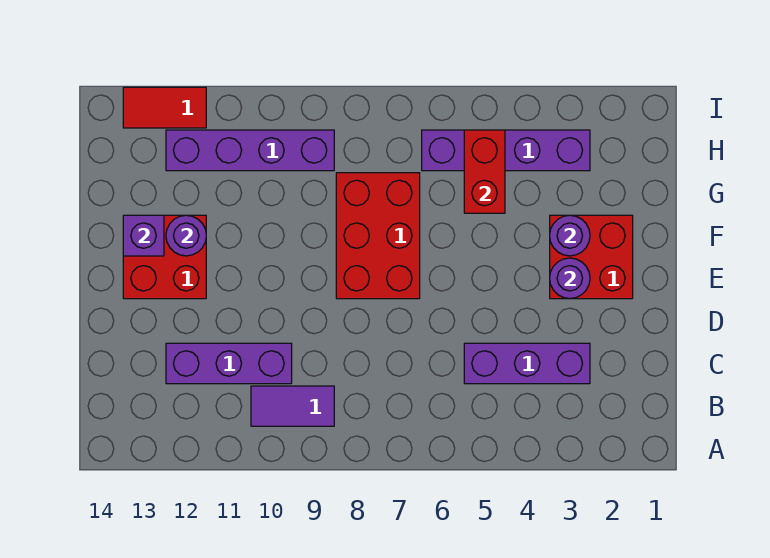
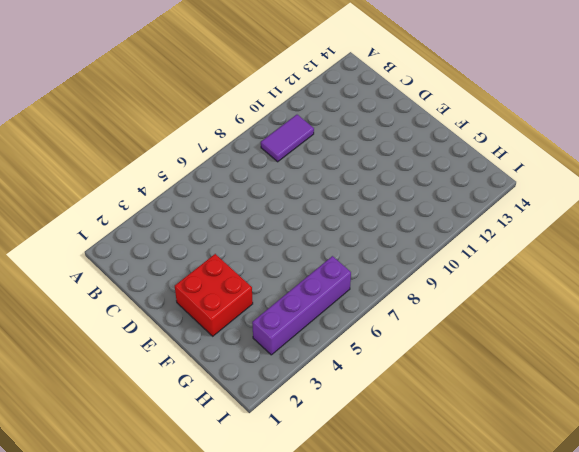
none -> purple brick C3:C5 level 1
none -> purple brick C10:C12 level 1
none -> red brick E7:G8 level 1

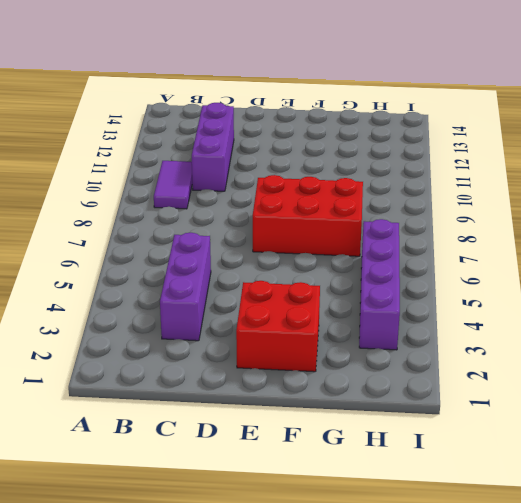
none -> red brick E12:F13 level 1
none -> purple brick H9:H12 level 1
none -> red tile I12:I13 level 1

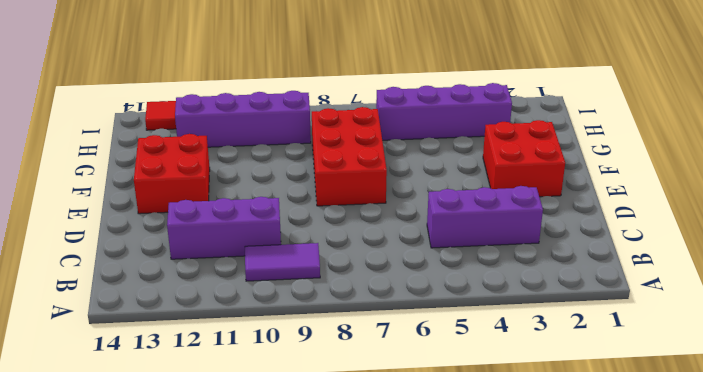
none -> purple round brick E3 level 2
none -> purple round brick F3 level 2
none -> purple round brick F12 level 2

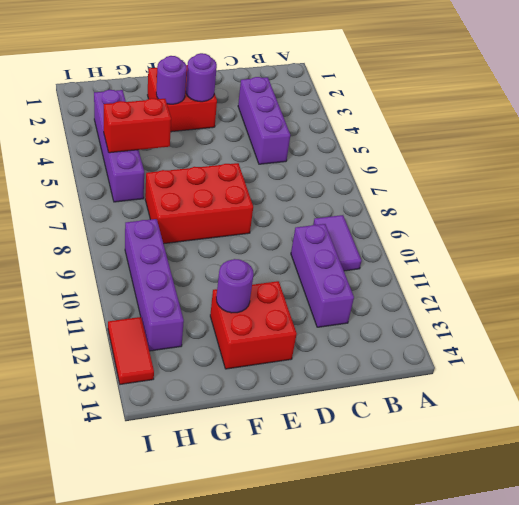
none -> purple brick F13 level 2

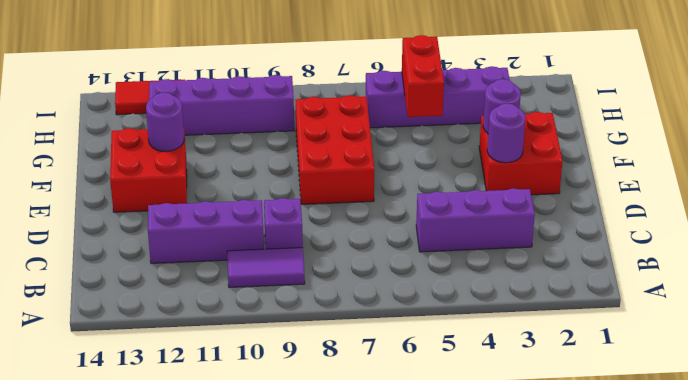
purple brick C9 level 1 -> purple brick F13 level 2

